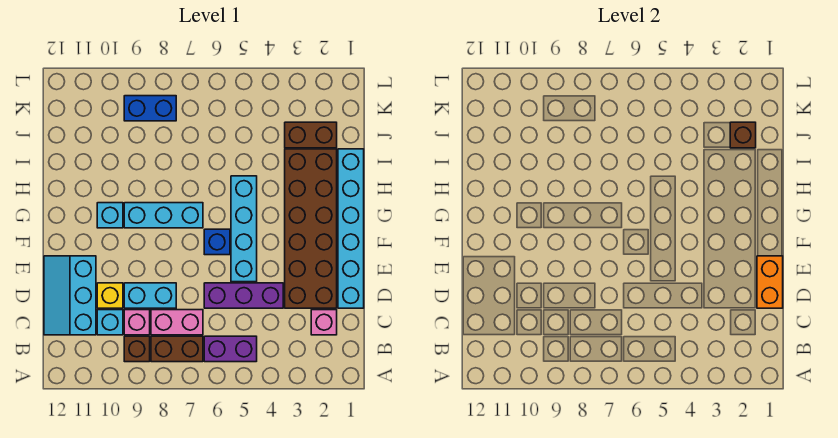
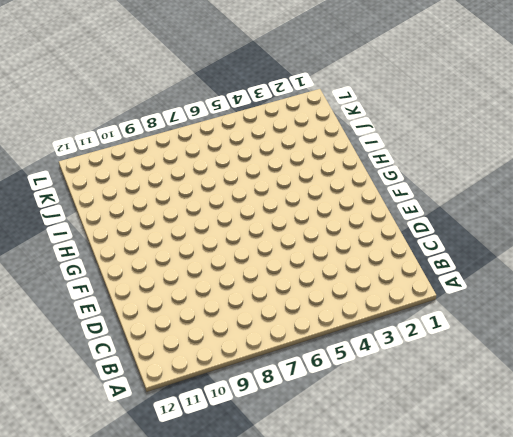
none -> purple brick B5:B6 level 1
none -> brown brick B7:B8 level 1
none -> brown brick B9 level 1

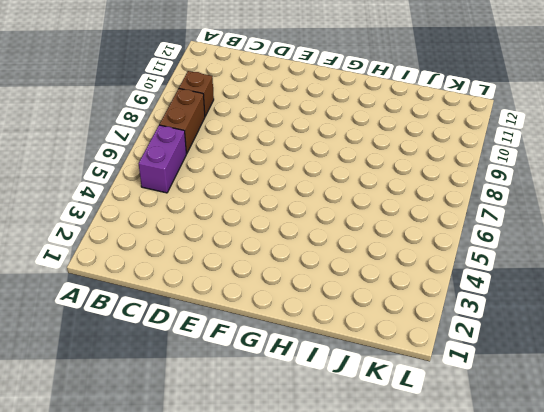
none -> pink brick C2 level 1
none -> pink brick C7:C8 level 1
none -> pink brick C9 level 1

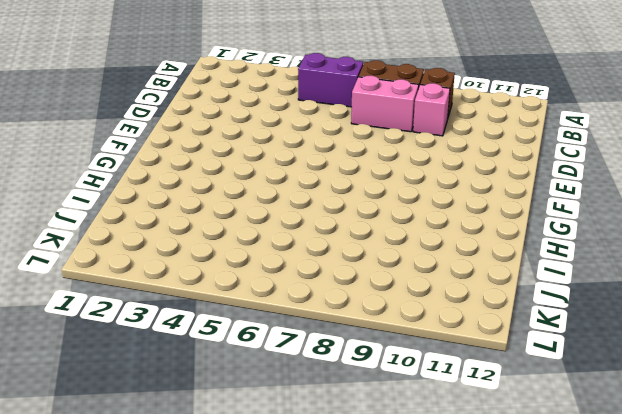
none -> pink brick C2 level 1
none -> cyan brick C10 level 1
none -> cyan slope C11:E12 level 1 top 11

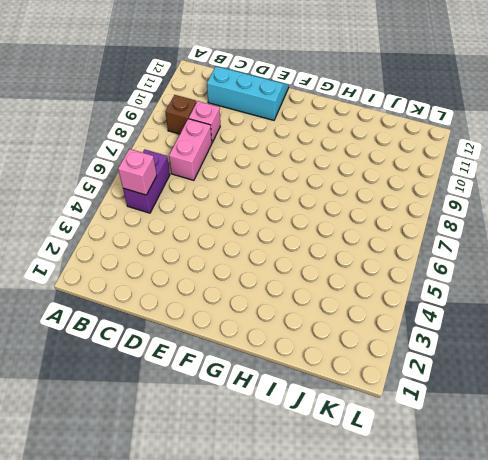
pink brick B5 level 2 -> pink brick C2 level 1
none -> brown brick B7:B8 level 1
none -> cyan brick C10 level 1
none -> cyan brick D1:I1 level 1

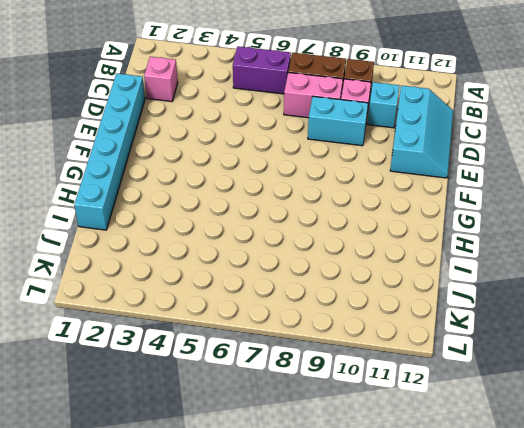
none -> brown brick D2:I3 level 1
none -> purple brick D4:D6 level 1
none -> yellow brick D10 level 1

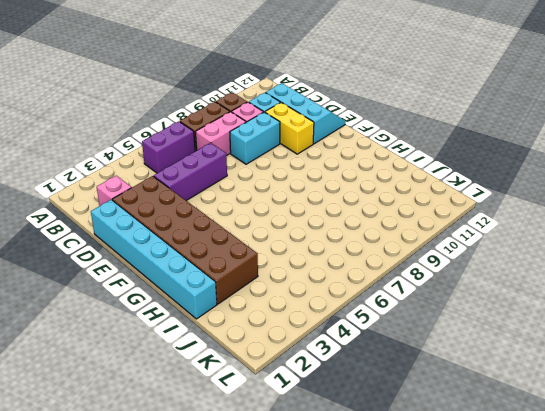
yellow brick D10:E10 level 1 -> yellow brick D10 level 1
none -> cyan brick E5:H5 level 1
none -> blue brick F6 level 1
none -> cyan brick G7:G9 level 1

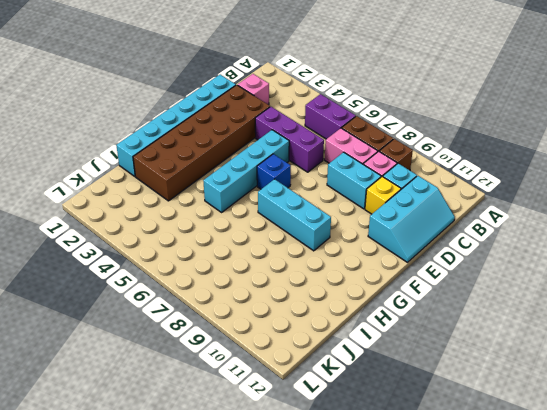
none -> cyan brick G10 level 1
none -> brown brick J2:J3 level 1
none -> blue brick K8:K9 level 1

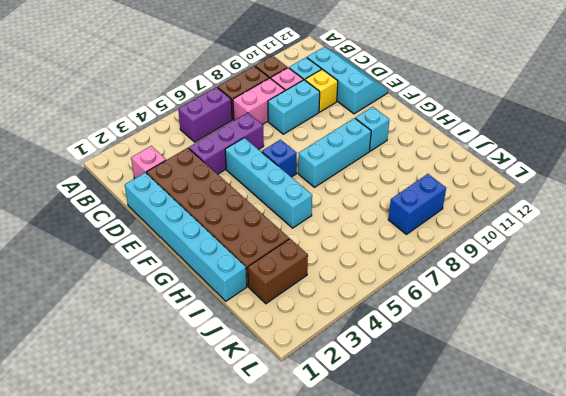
none -> orange brick D1:E1 level 2
none -> brown brick J2 level 2

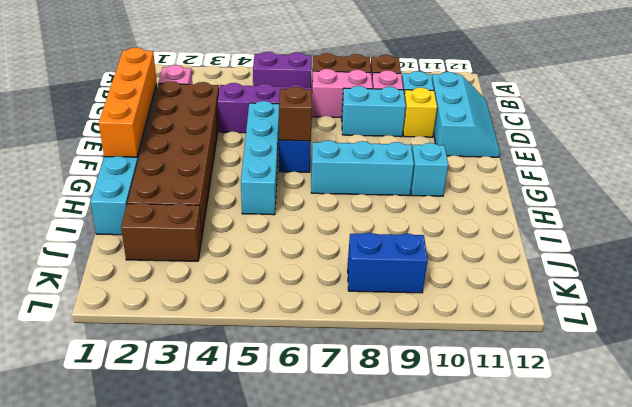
orange brick D1:G1 level 2 -> orange brick D1:E1 level 2
brown brick F6 level 2 -> brown brick J2 level 2

